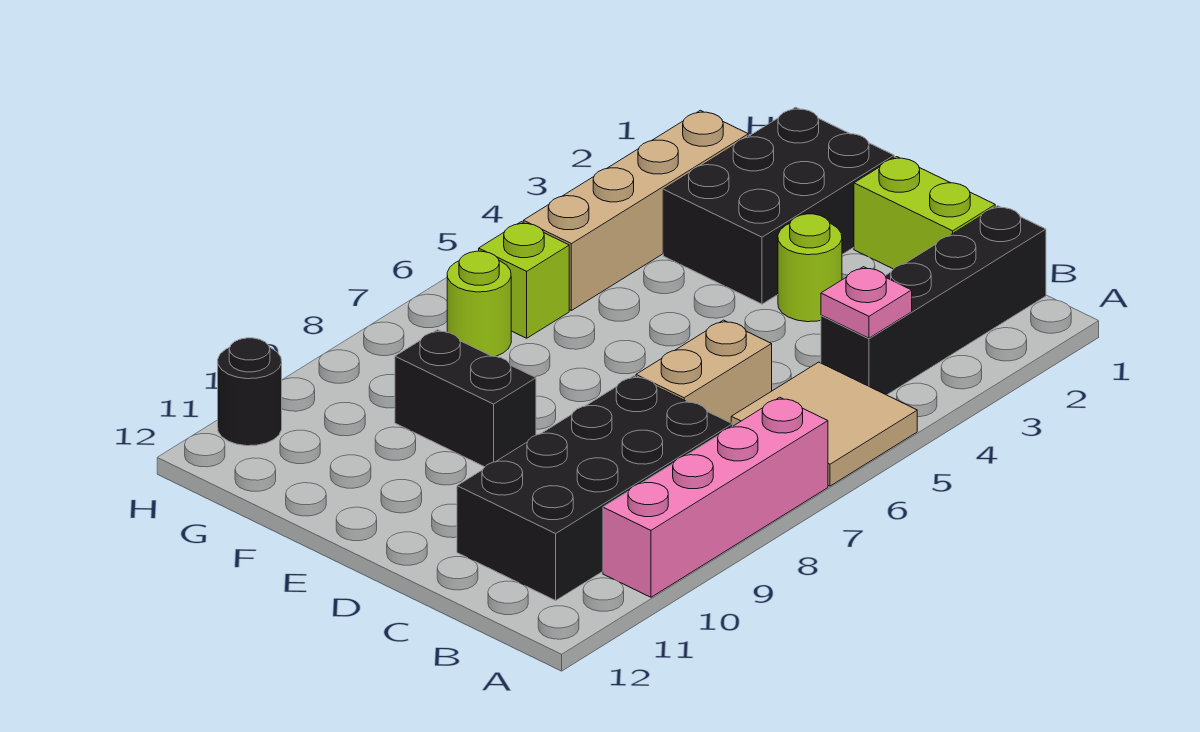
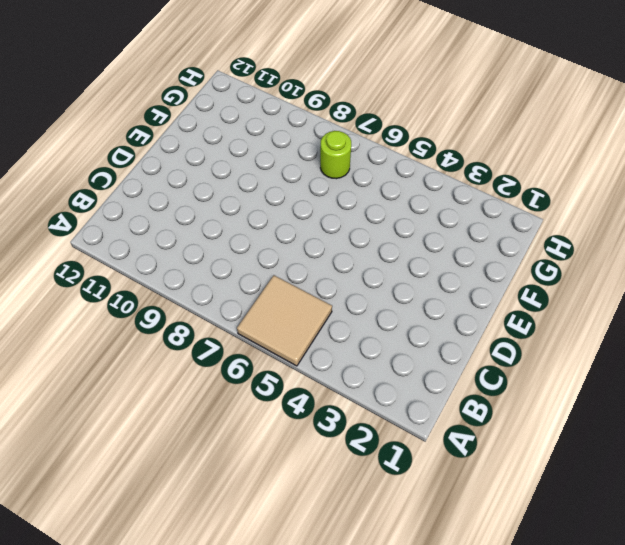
none -> pink brick A7:A10 level 1
none -> black brick B1:B4 level 1
none -> black brick B8:C11 level 1

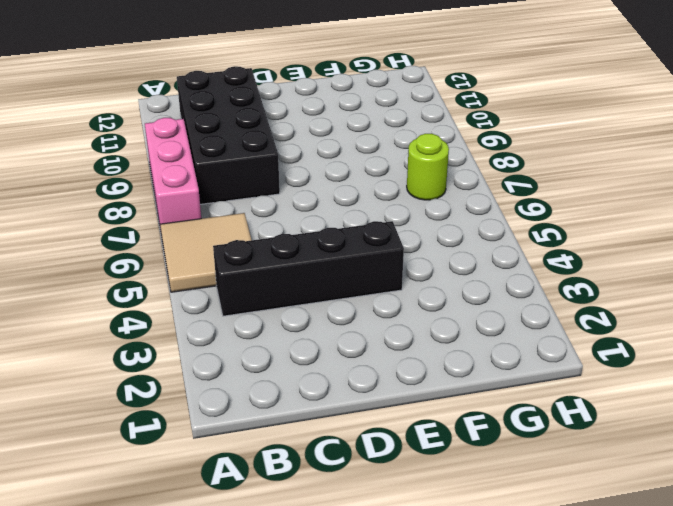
pink brick A7:A9 level 1 -> pink brick A7:A10 level 1
black brick B4:E4 level 1 -> black brick B1:B4 level 1
none -> lime brick C1:D1 level 1
none -> tan brick C6:C7 level 1
none -> lime round brick D3 level 1

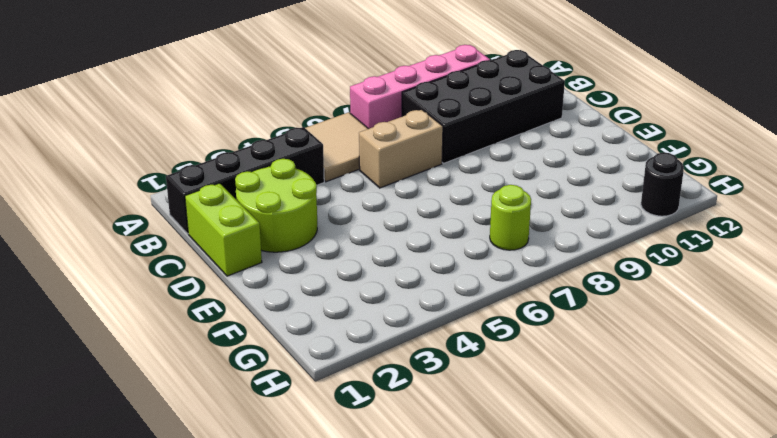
lime round brick C2:D3 level 1 -> lime round brick D3 level 1
none -> black brick E1:F3 level 1
none -> black brick E9:F9 level 1
none -> tan brick G2:G5 level 1

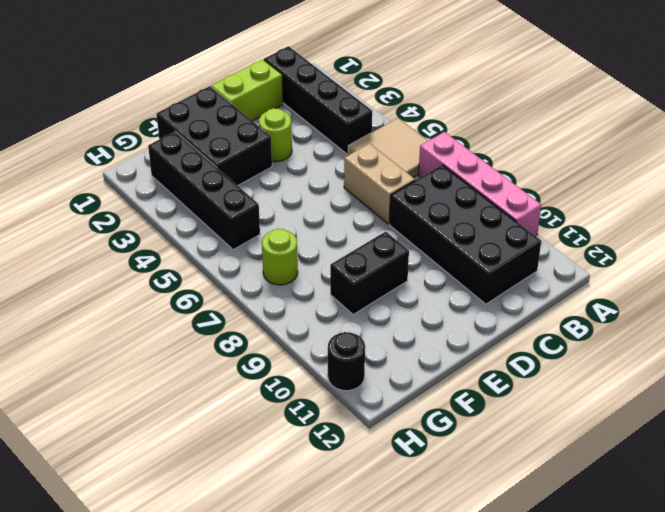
black brick G2:G5 level 1 -> tan brick G2:G5 level 1
none -> lime brick G6 level 1
none -> pink plate B4 level 2

